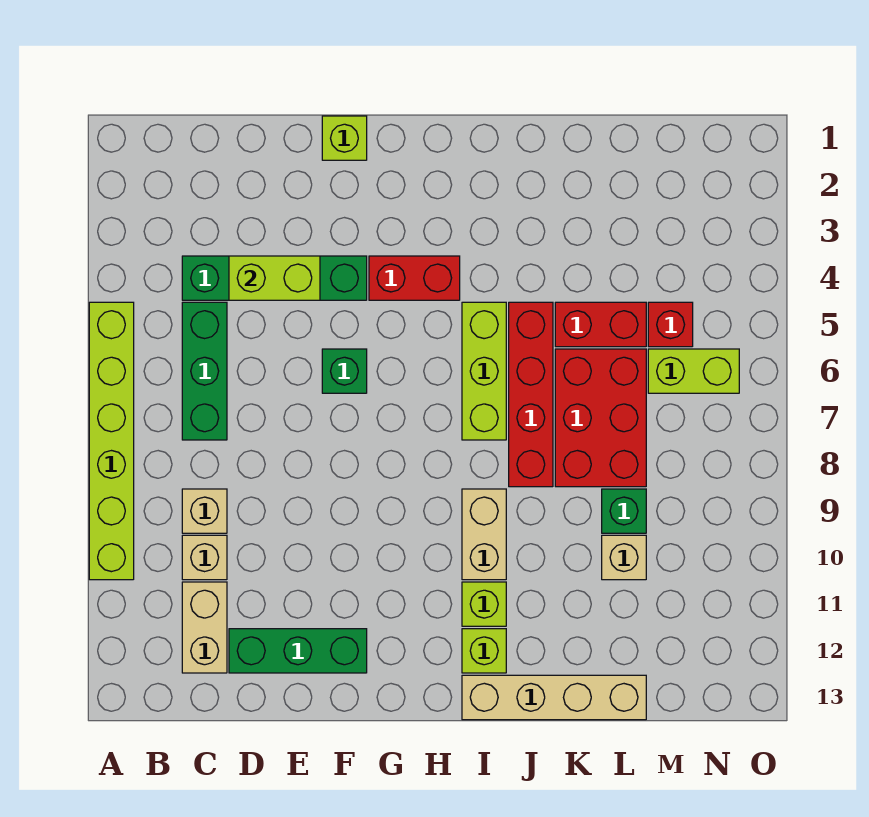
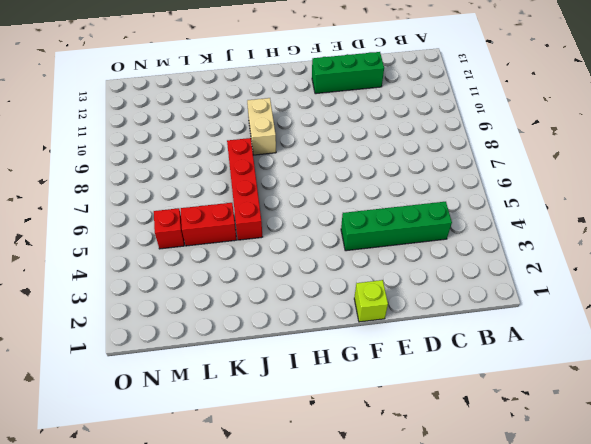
none -> lime brick A5:A10 level 1
none -> green brick C5:C7 level 1
none -> tan brick C9 level 1

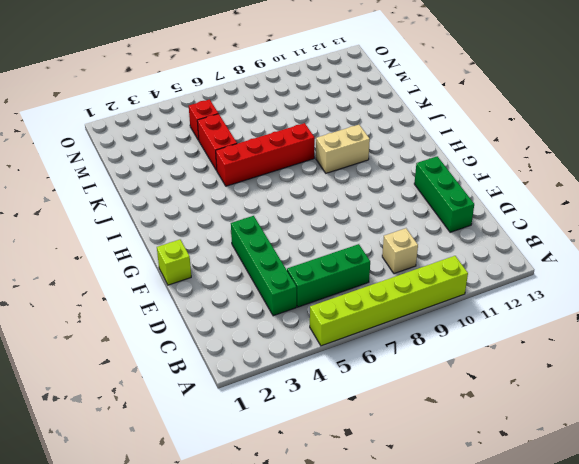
none -> tan brick C10 level 1
none -> tan brick C11:C12 level 1
none -> green brick F6 level 1

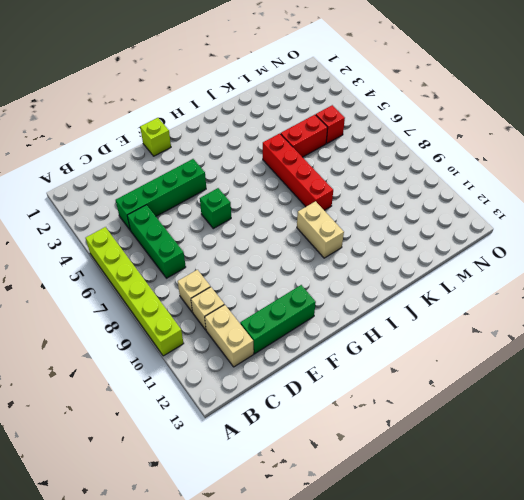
none -> red brick G4:H4 level 1
none -> lime brick I5:I7 level 1
none -> lime brick I11 level 1

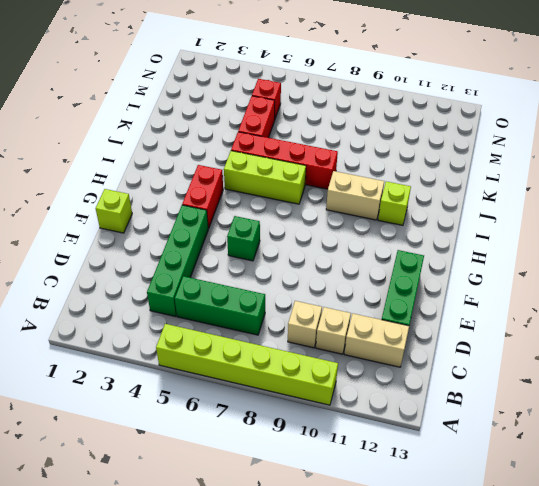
none -> lime brick I12 level 1
none -> tan brick I13:L13 level 1
none -> red brick K6:L8 level 1

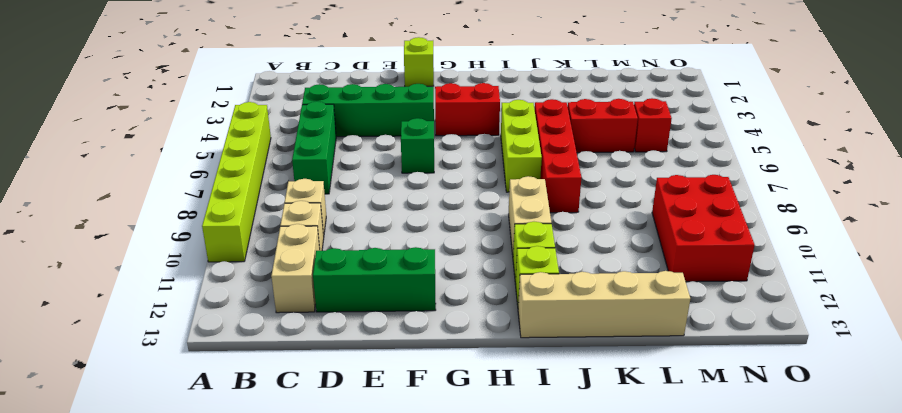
red brick M9:N11 level 1 -> red brick K6:L8 level 1
none -> green brick L9 level 1
none -> tan brick L10 level 1
none -> lime brick M6:N6 level 1

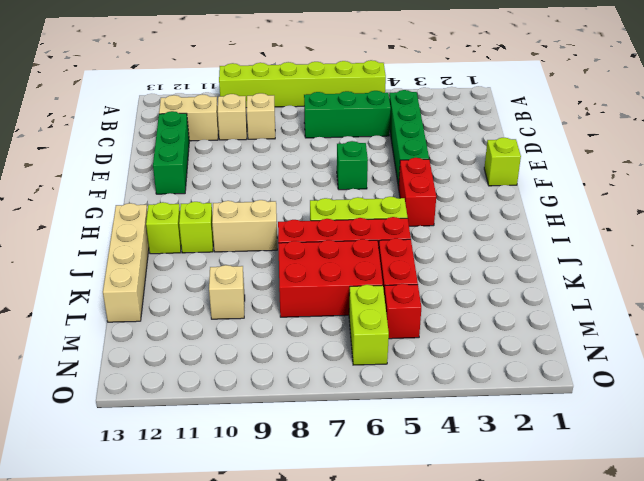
none -> green brick L9 level 1
none -> lime brick D4:E4 level 2

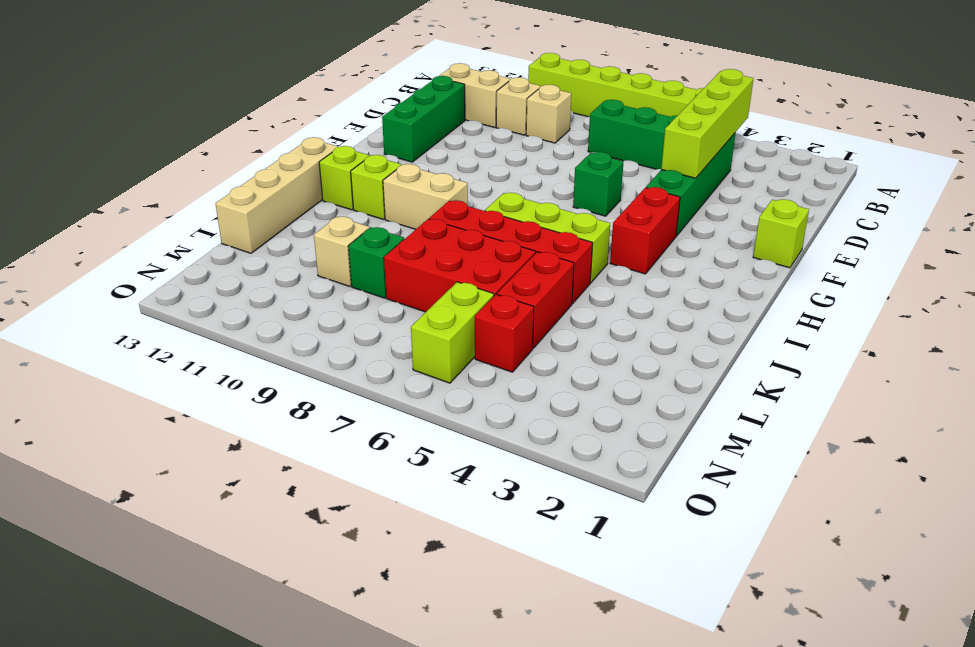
lime brick B4:E4 level 2 -> lime brick D4:E4 level 2

